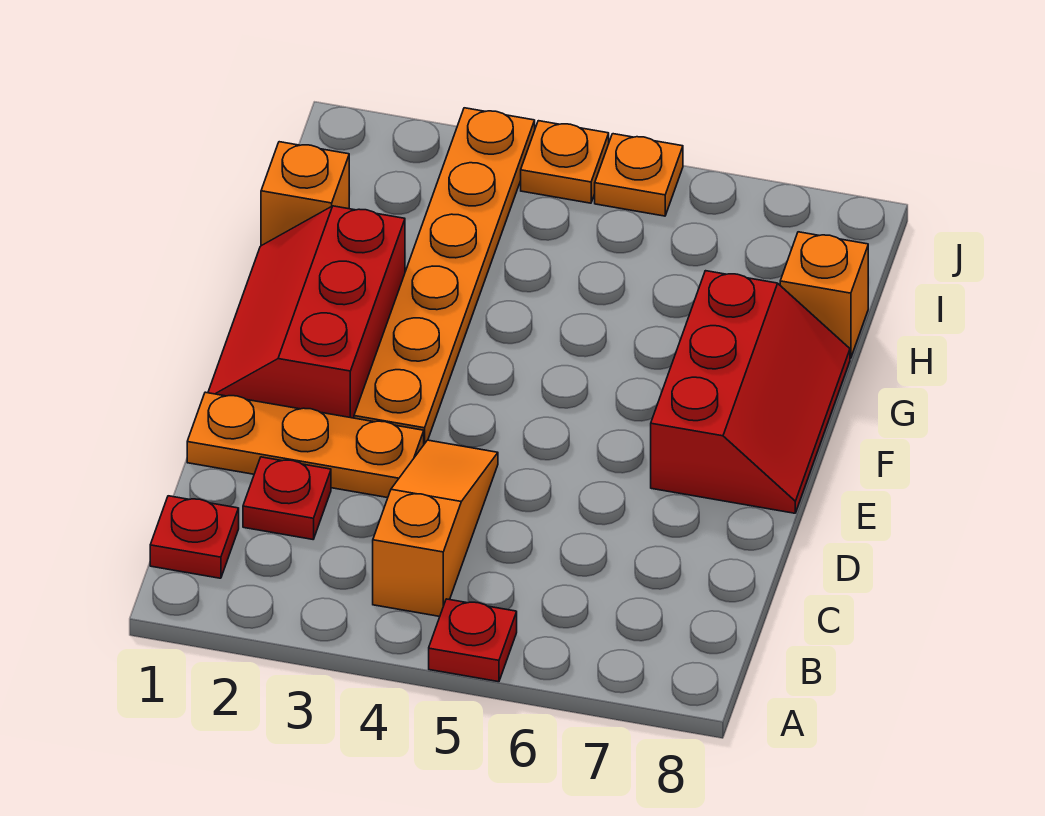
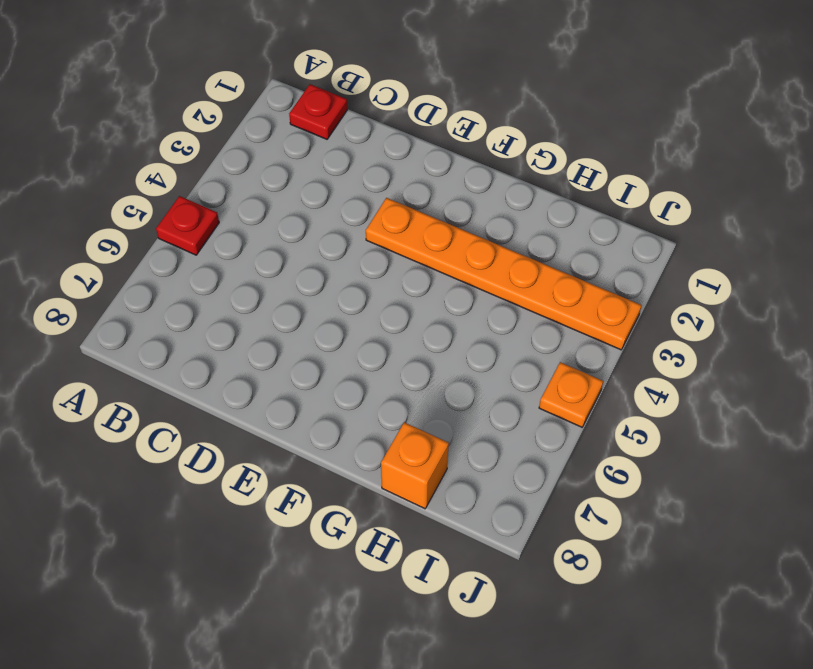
none -> orange slope B4:D4 level 1 top B
none -> red plate C2 level 1
none -> orange plate D1:D3 level 1

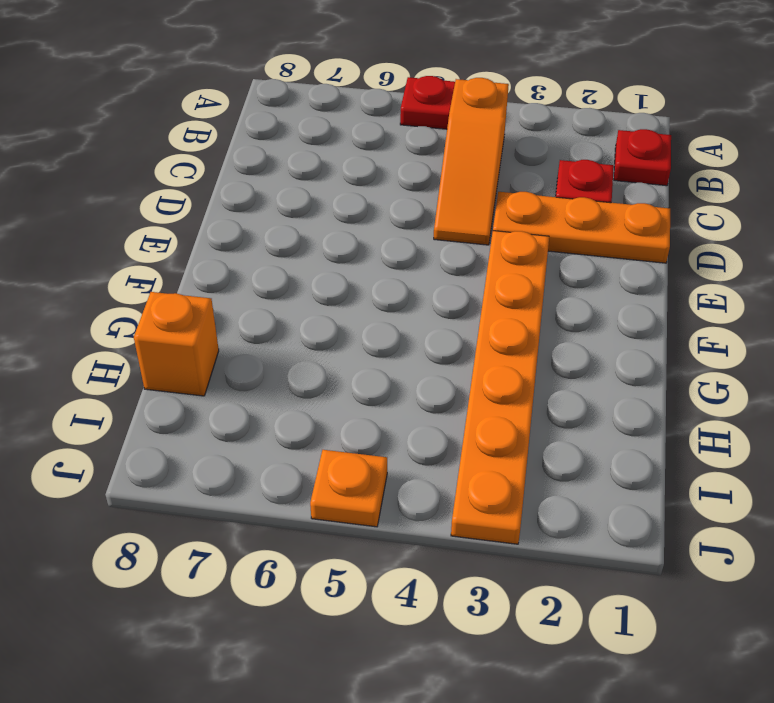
none -> red slope E1:G2 level 1 top 2
none -> red slope E7:G8 level 1 top 7
none -> orange brick H1 level 1

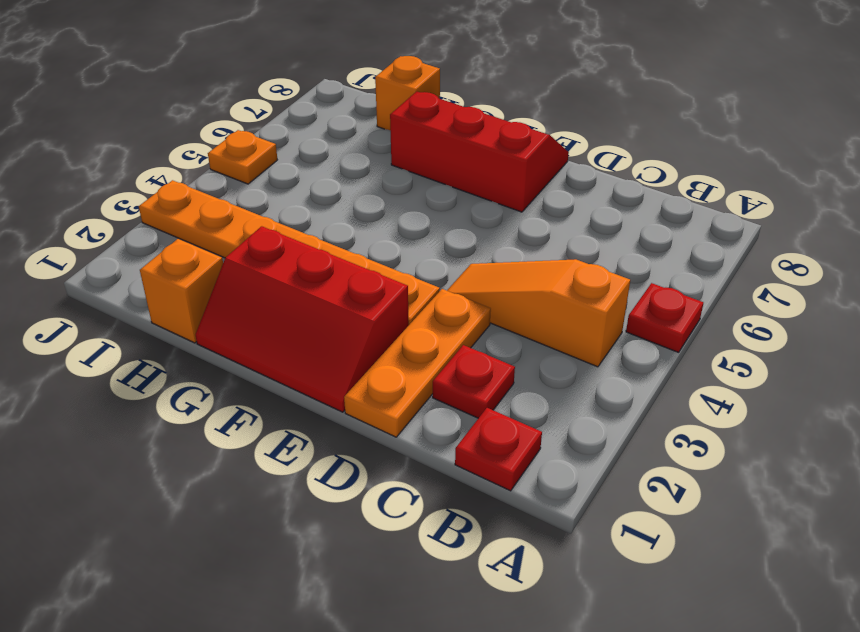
none -> orange plate J4 level 1

